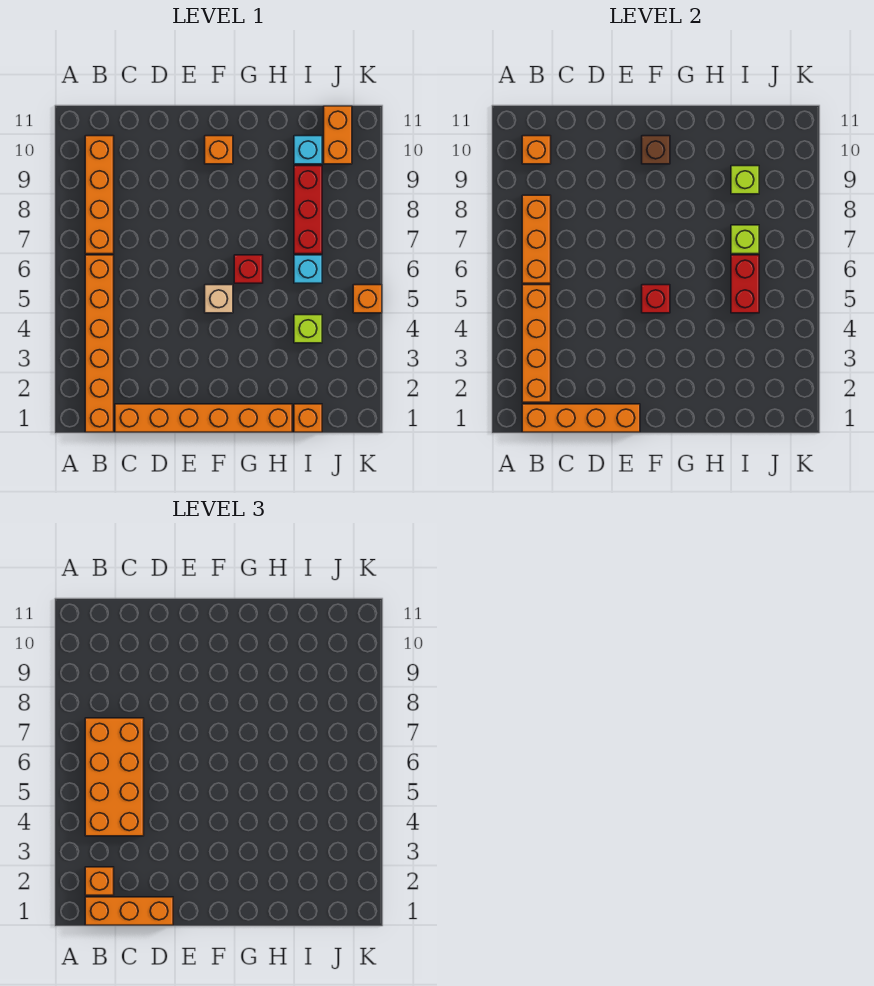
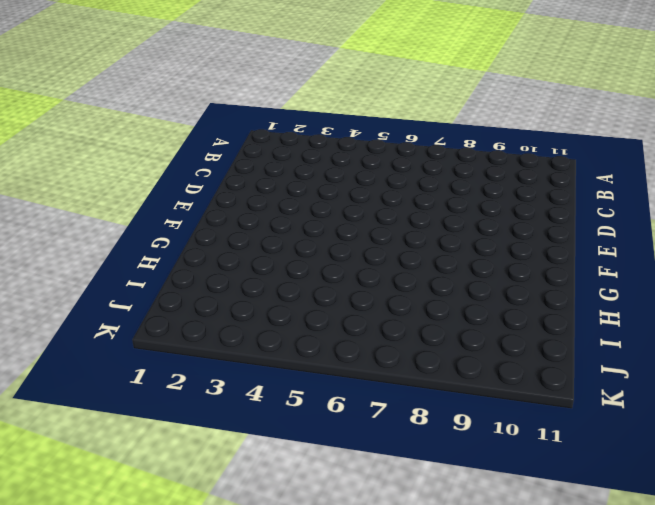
none -> orange brick B1:B6 level 1
none -> orange brick B7:B10 level 1
none -> orange brick C1:H1 level 1

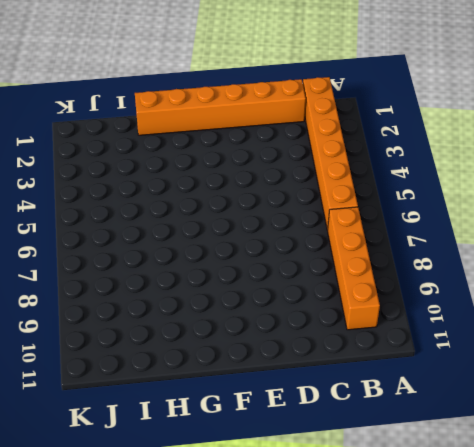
none -> tan brick F5 level 1
none -> orange brick F10 level 1
none -> red brick G6 level 1

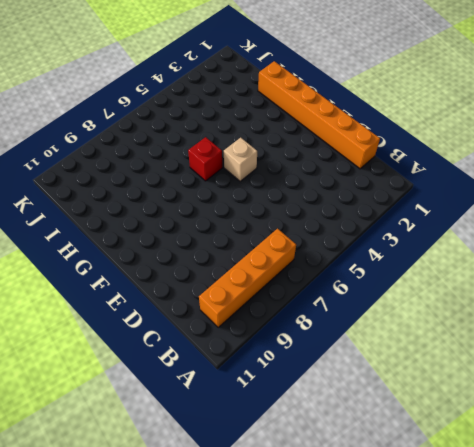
none -> orange brick B1:B6 level 1
none -> orange brick F10 level 1
none -> orange brick I1 level 1

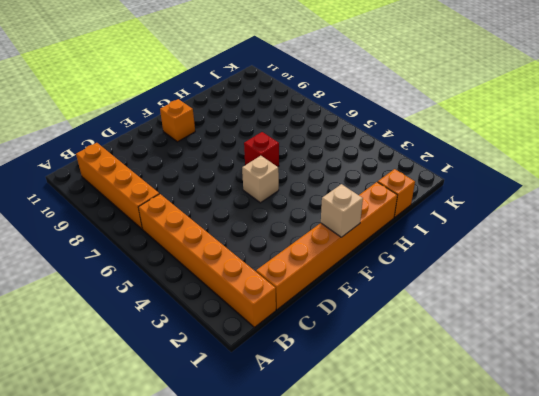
tan brick F1 level 2 -> none
none -> lime brick I4 level 1
none -> cyan brick I6 level 1
none -> red brick I7:I9 level 1

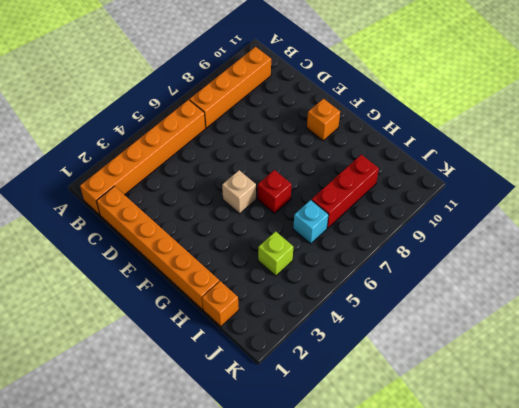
none -> cyan brick I10 level 1
none -> orange brick J10:J11 level 1
none -> orange brick K5 level 1

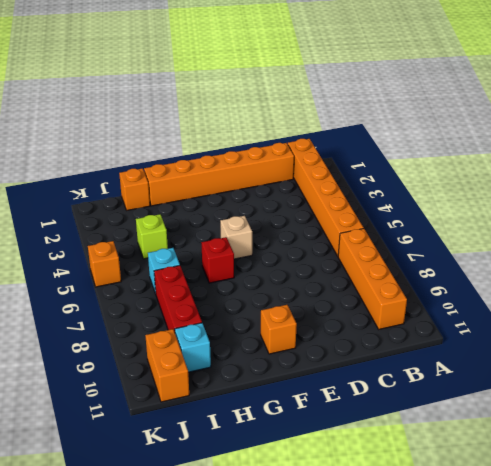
none -> orange brick B1:E1 level 2
none -> orange brick B2:B5 level 2
none -> orange brick B6:B8 level 2

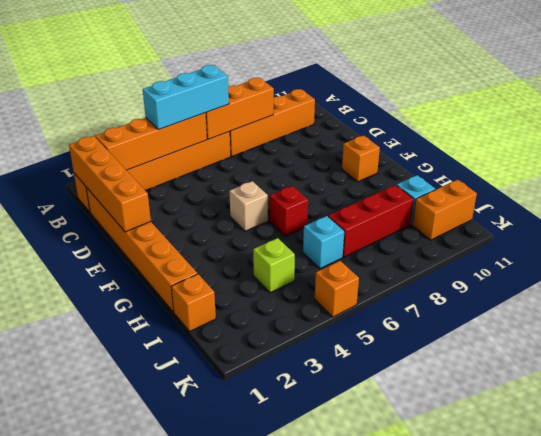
cyan brick B4:B6 level 3 -> orange brick B4:C7 level 3
none -> orange brick B10 level 2
none -> red brick F5 level 2
none -> brown brick F10 level 2

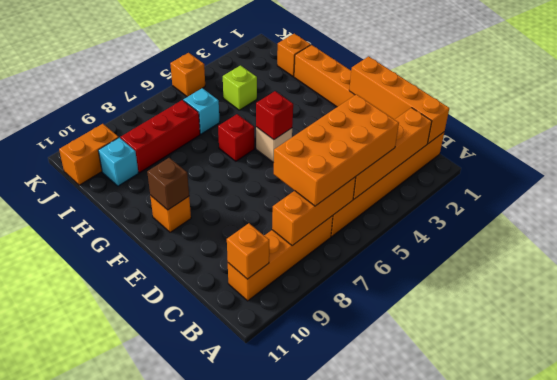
none -> red brick I5:I6 level 2
none -> lime brick I7 level 2
none -> lime brick I9 level 2

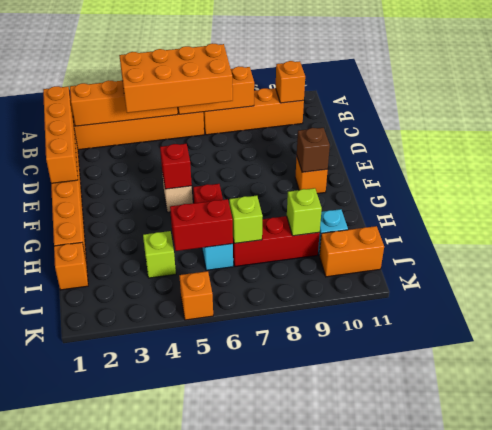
none -> orange brick B1:D1 level 3
none -> orange brick B2 level 3

